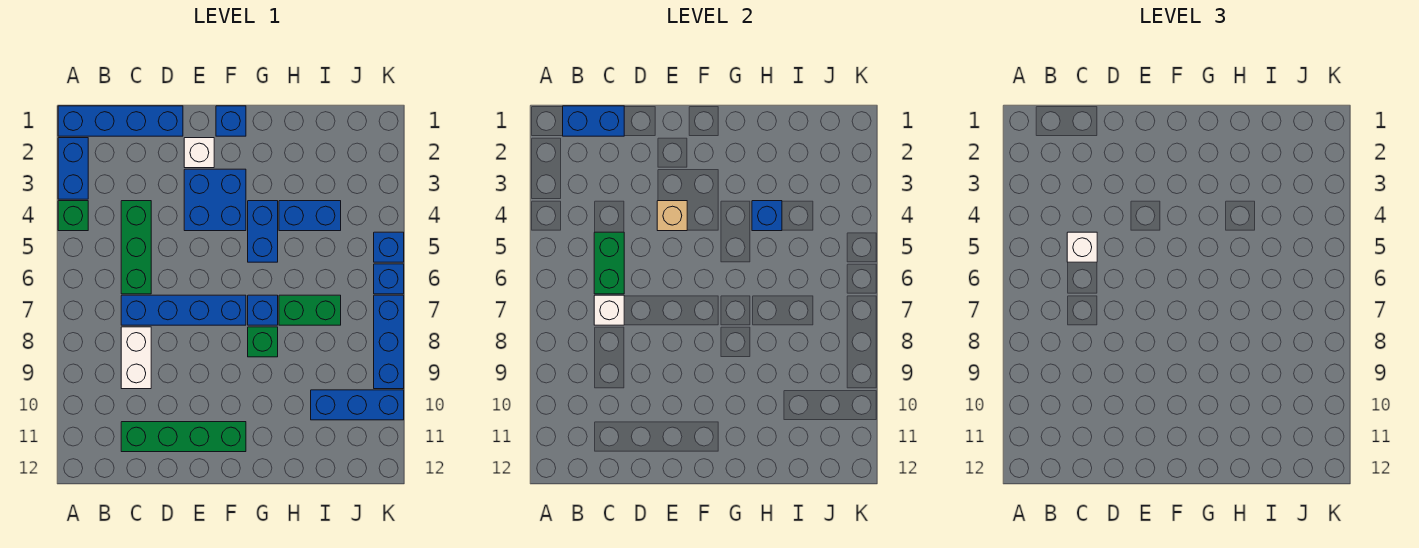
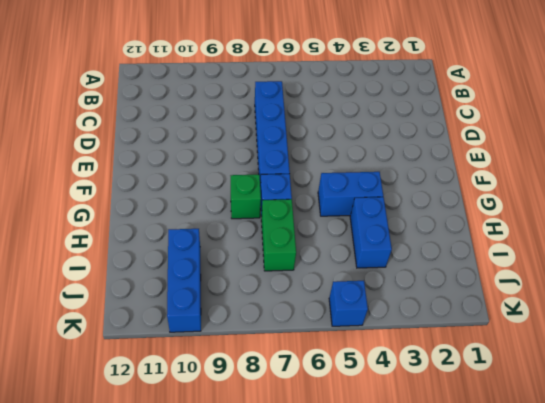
none -> blue brick A1:D1 level 1
none -> blue brick A2:A3 level 1
none -> green brick A4 level 1

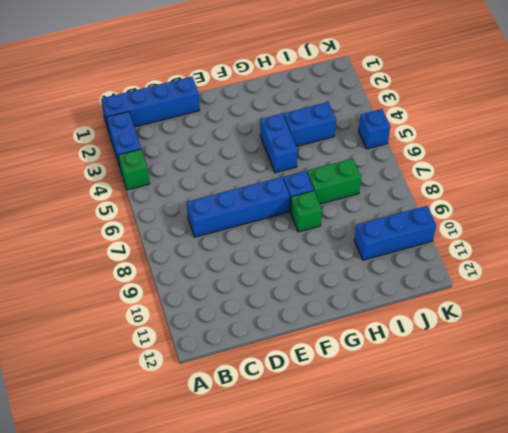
none -> green brick C4:C6 level 1
none -> white brick C8:C9 level 1
none -> green brick C11:F11 level 1

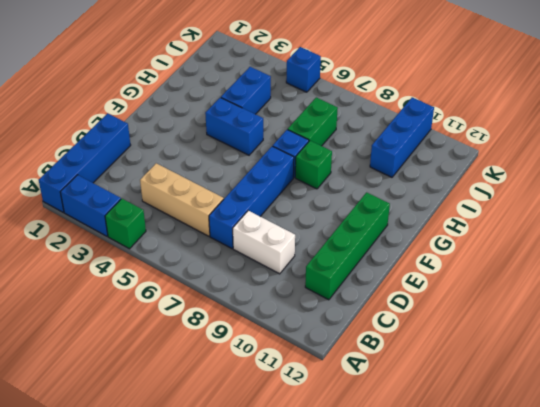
tan brick C4:C6 level 1 -> green brick C4:C6 level 1
none -> white brick E2 level 1
none -> blue brick E3:F4 level 1
none -> blue brick F1 level 1

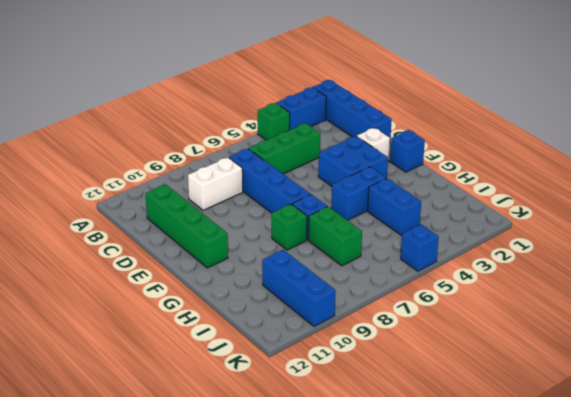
none -> blue brick K6 level 1
none -> blue brick K7:K9 level 1
none -> blue brick B1:C1 level 2

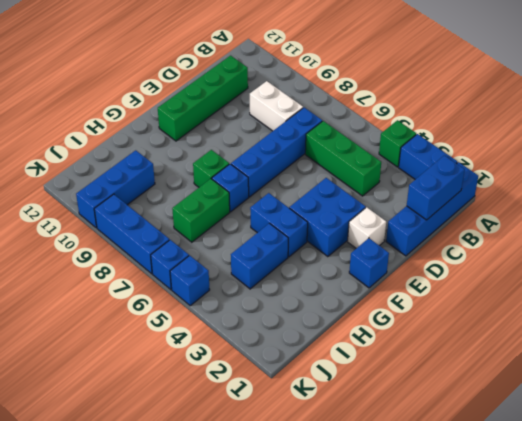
none -> green brick C5:C6 level 2
none -> white brick C7 level 2
none -> tan brick E4 level 2

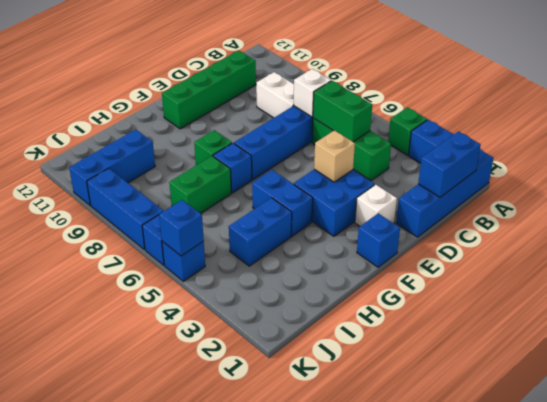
blue brick K5 level 2 -> blue brick H4 level 2
none -> white brick C5 level 3

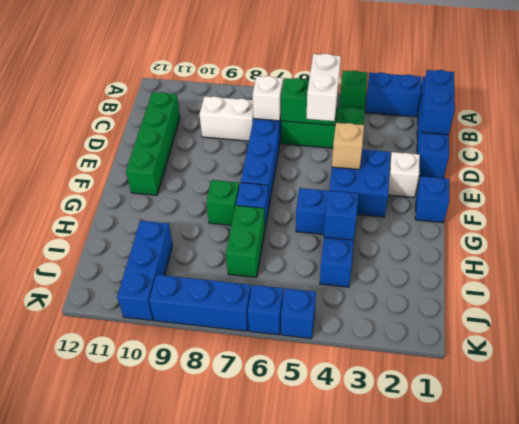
white brick C5:D5 level 3 -> white brick C5 level 3

